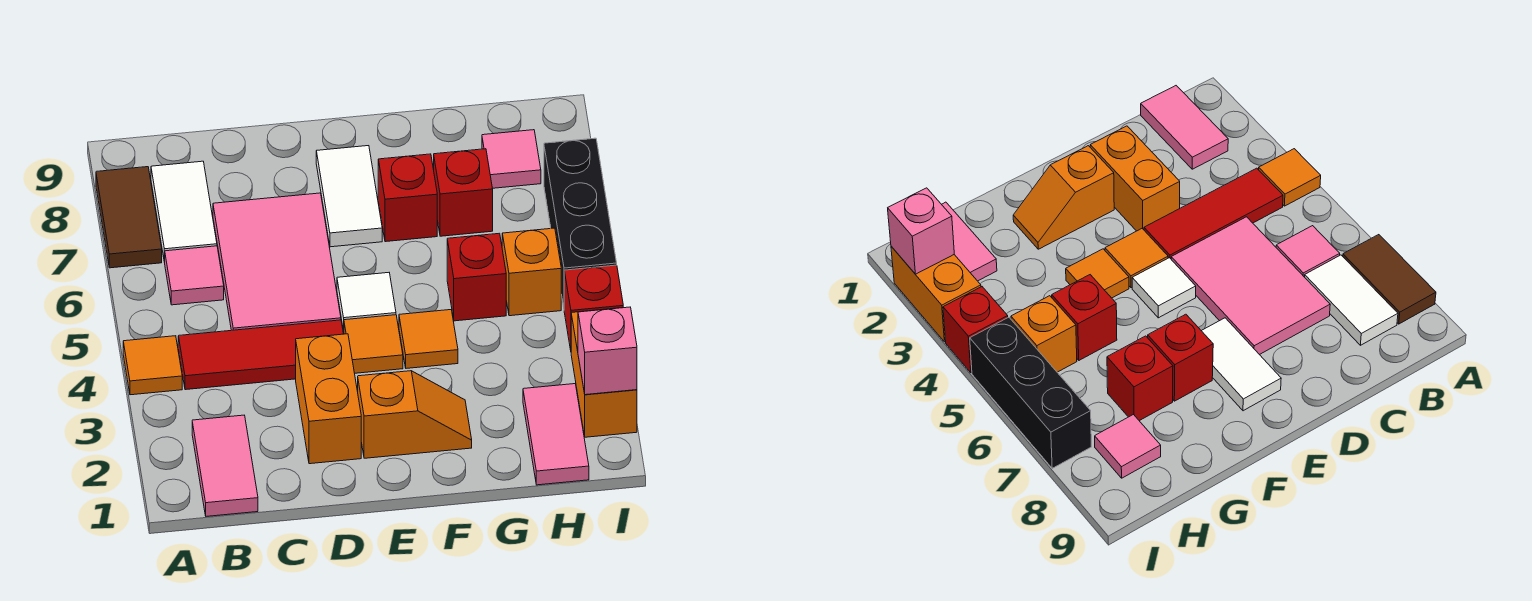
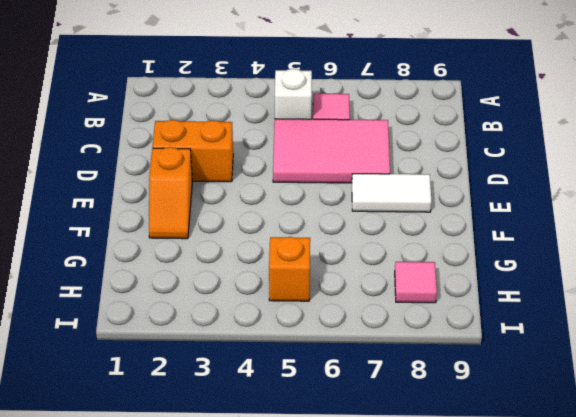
white brick B5 level 1 -> none
none -> orange tile A4 level 1
none -> brown tile A7:A8 level 1
none -> pink tile B1:B2 level 1

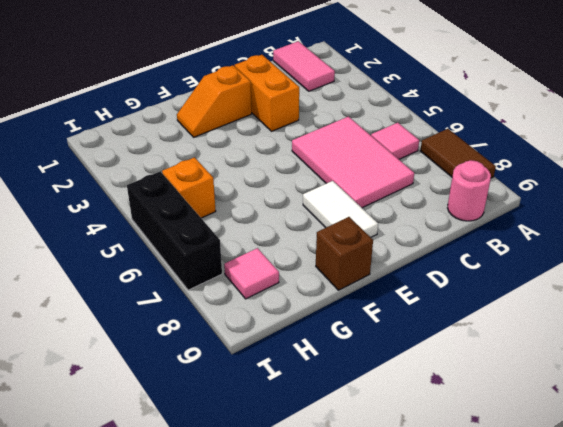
pink round brick B9 level 1 -> none
brown brick F9 level 1 -> none
none -> orange tile A4 level 1
none -> red tile B4:D4 level 1
none -> white tile B7:B8 level 1

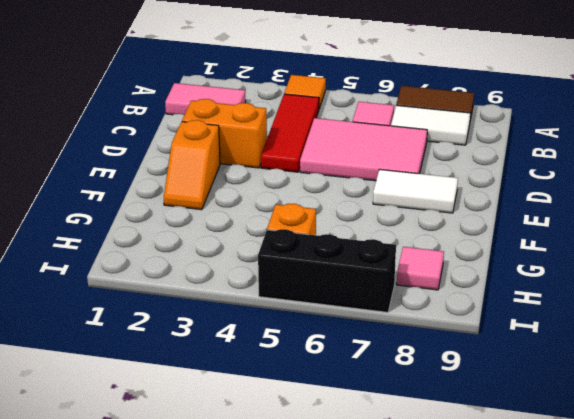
none -> orange tile E4 level 1
none -> white tile E5 level 1
none -> orange tile F4 level 1

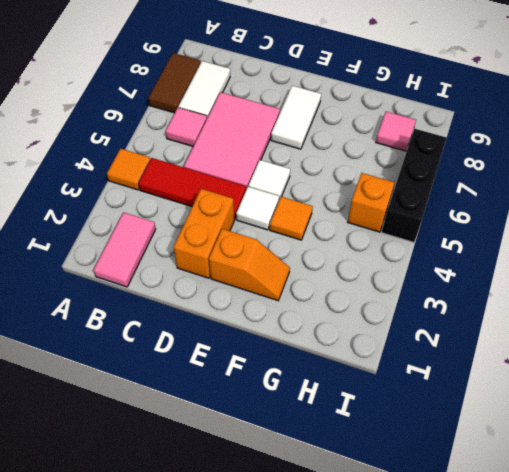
white tile E4 level 1 -> orange tile E4 level 1
none -> red brick F7 level 1
none -> red brick G5 level 1
none -> red brick G7 level 1

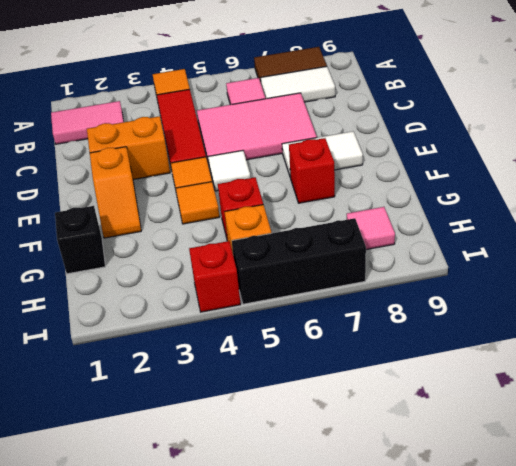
black brick G1 level 1 -> none
none -> red brick G7 level 1
none -> pink tile H1:H2 level 1
none -> orange brick I2:I3 level 1

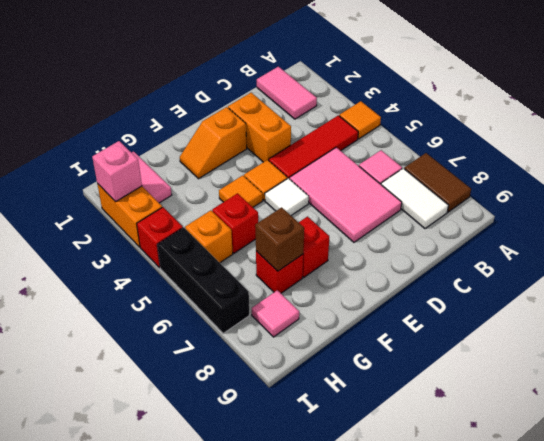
brown brick G7 level 2 -> none
none -> white tile E7:E8 level 1

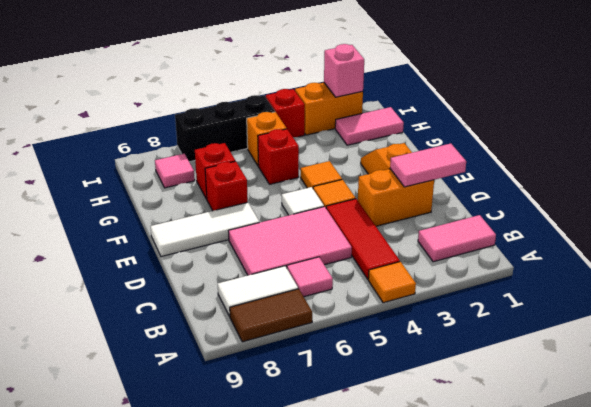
pink tile D1:D2 level 2 -> none
white tile E7:E9 level 1 -> white tile E7:E8 level 1

